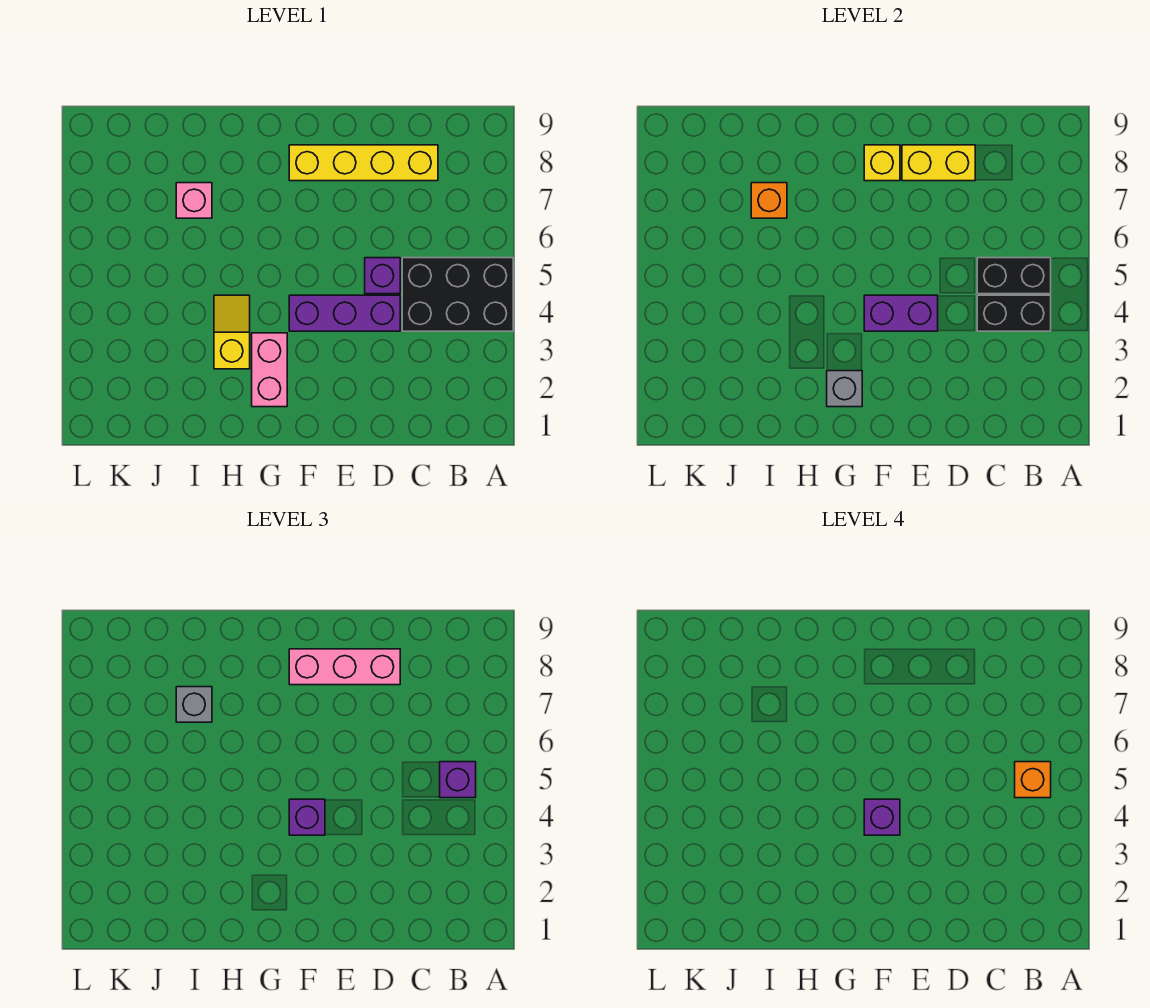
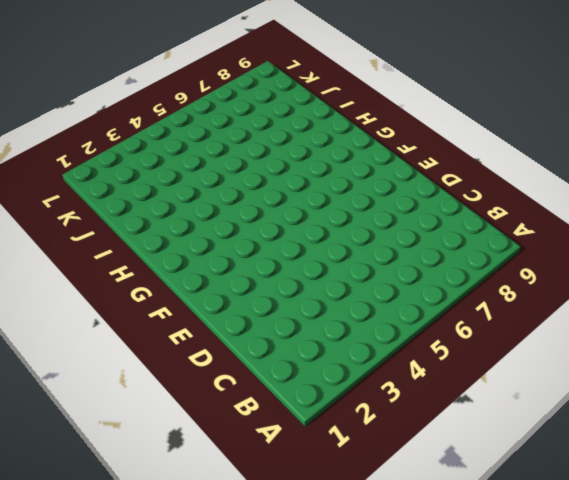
none -> black brick A4:C5 level 1
none -> yellow brick C8:F8 level 1
none -> purple brick D4:F4 level 1

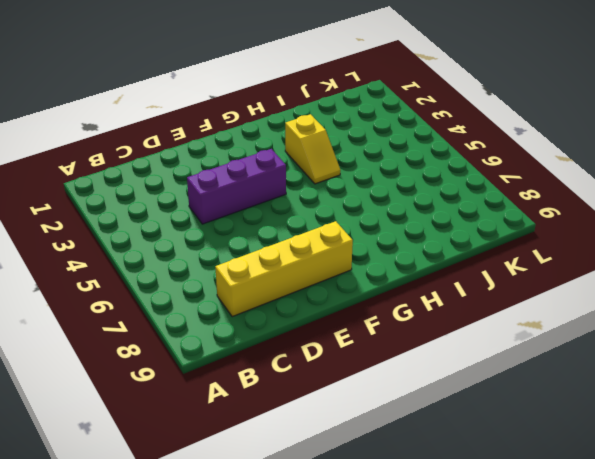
none -> black brick A4:C5 level 1
none -> purple brick D5 level 1
none -> pink brick G2:G3 level 1

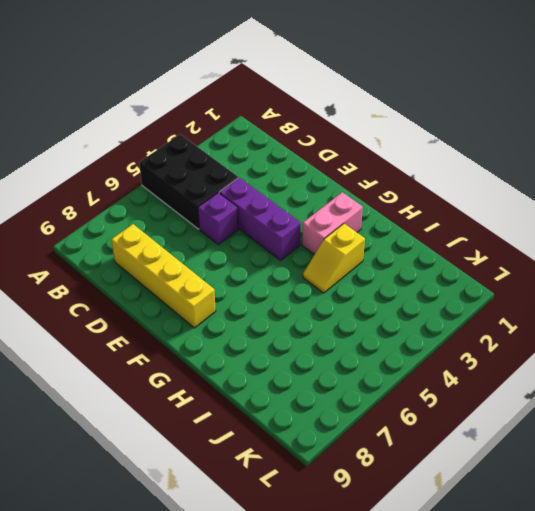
none -> pink brick I7 level 1
none -> black brick B4:C4 level 2
none -> black brick B5:C5 level 2

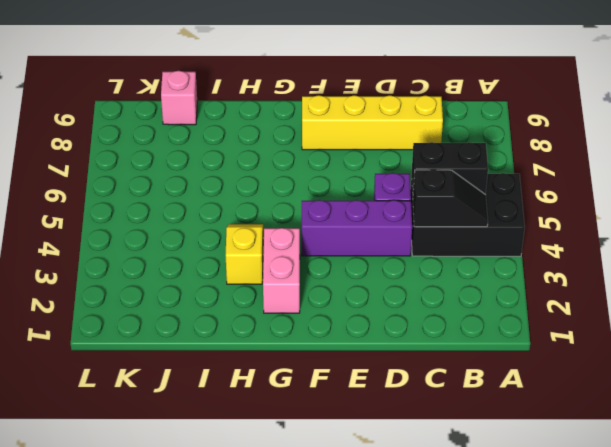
black slope B4:C4 level 2 top C -> black brick B4:C4 level 2
pink brick J9 level 1 -> pink brick I7 level 1
none -> yellow brick D8:E8 level 2
none -> purple brick E4:F4 level 2
none -> yellow brick F8 level 2

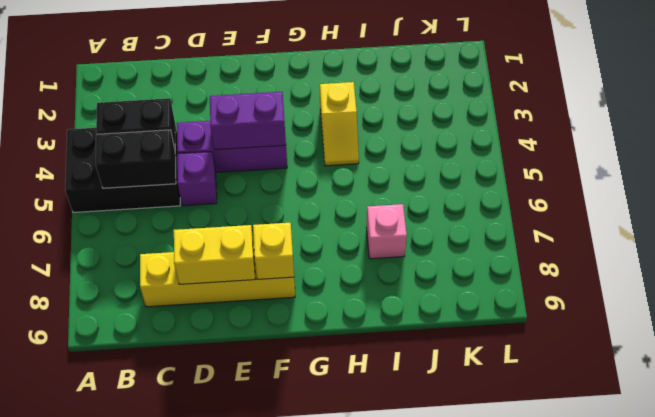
none -> pink brick G2:G3 level 1
none -> grey brick G2 level 2
none -> orange brick I7 level 2

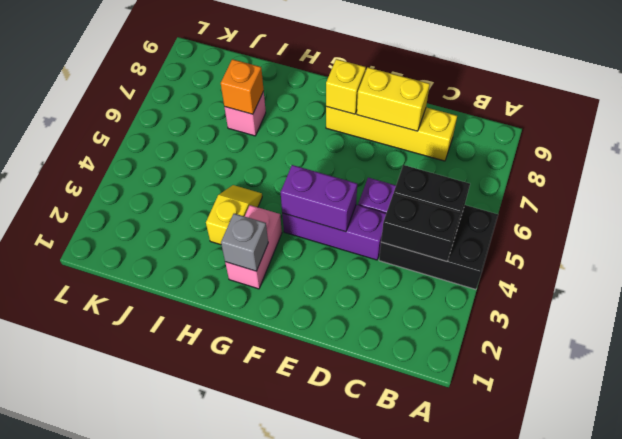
none -> purple brick B5 level 3
none -> pink brick D8:F8 level 3
none -> purple brick F4 level 3

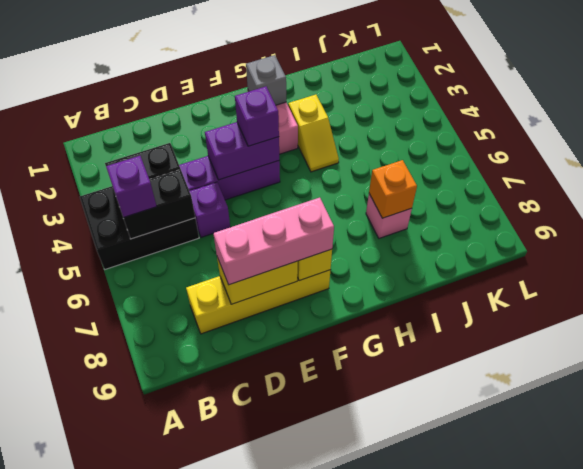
none -> grey brick I7 level 3
none -> orange brick B5 level 4
none -> purple brick F4 level 4

